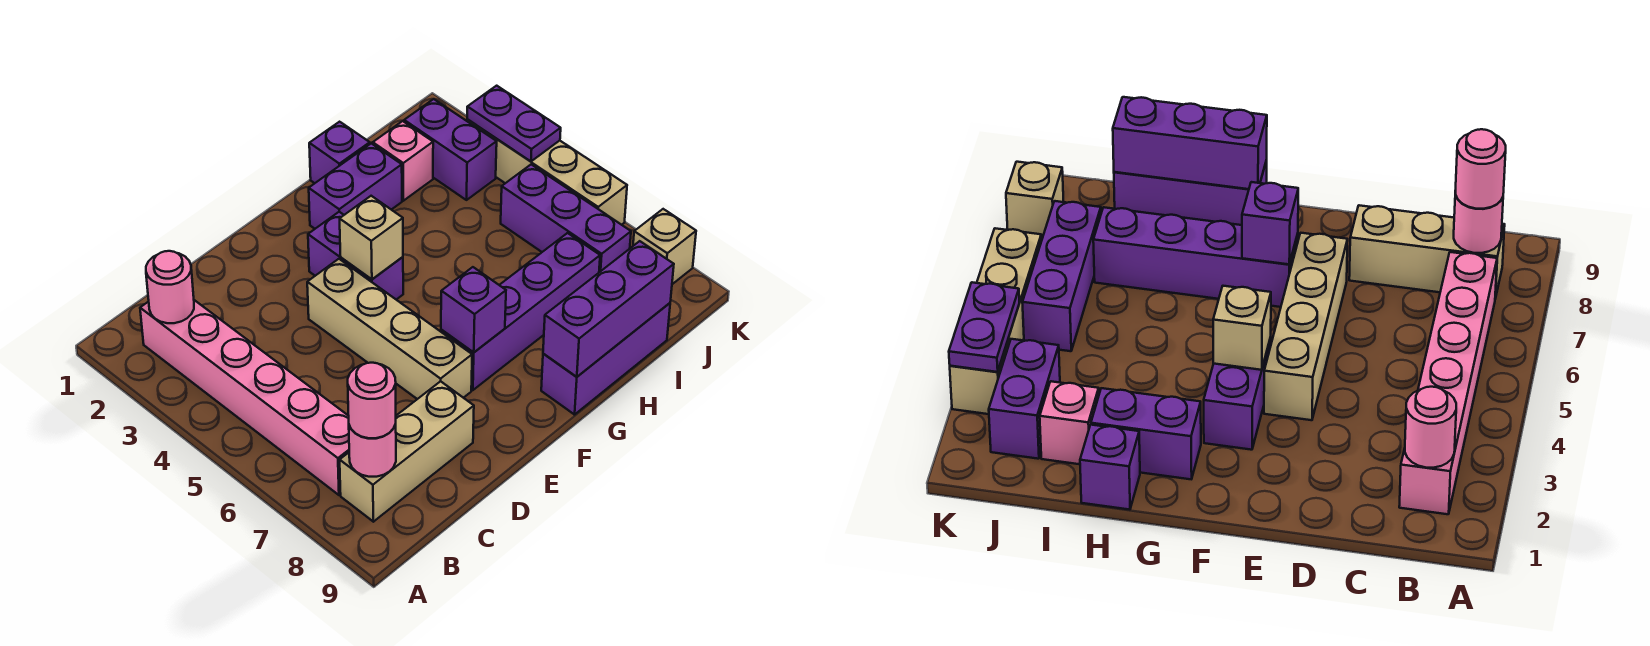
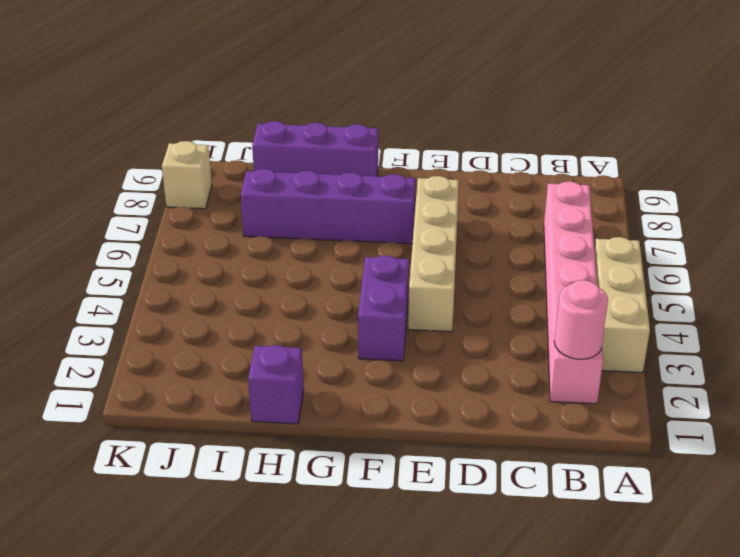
tan brick A3:A5 level 1 -> tan brick B8:D8 level 1
none -> purple brick G2:H2 level 1
none -> pink brick I2 level 1
none -> purple brick J2:J3 level 1

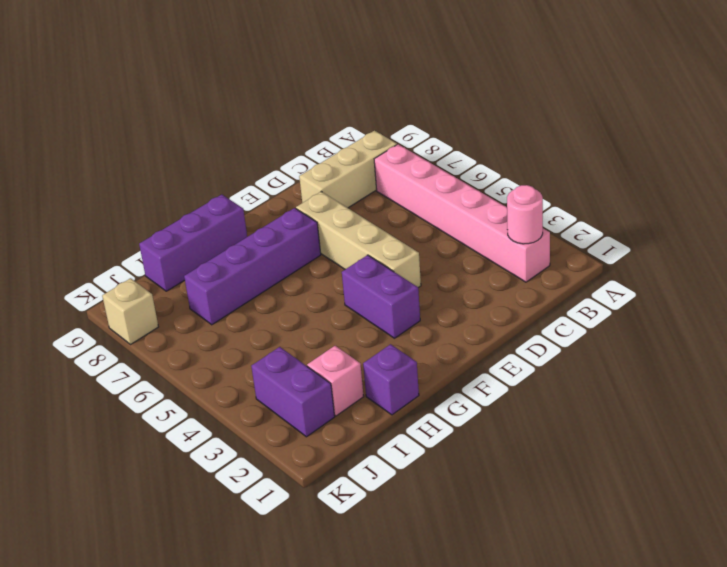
none -> purple brick G2:H2 level 1
none -> purple brick J5:J7 level 1
none -> tan brick K3:K6 level 1

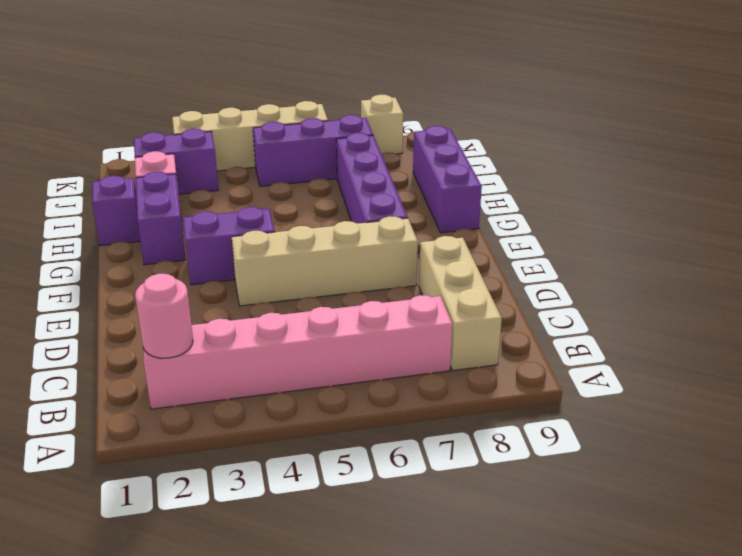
none -> pink round brick B8 level 2
none -> tan brick F4 level 2
none -> purple brick F7 level 2

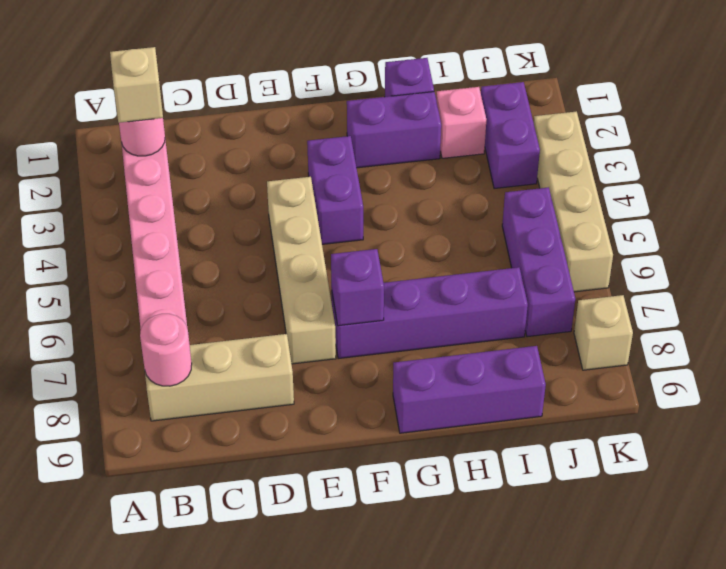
tan brick B2 level 3 -> tan brick F4 level 2
none -> purple brick G9:I9 level 2
none -> purple plate K3:K4 level 2
none -> pink round brick B8 level 3

